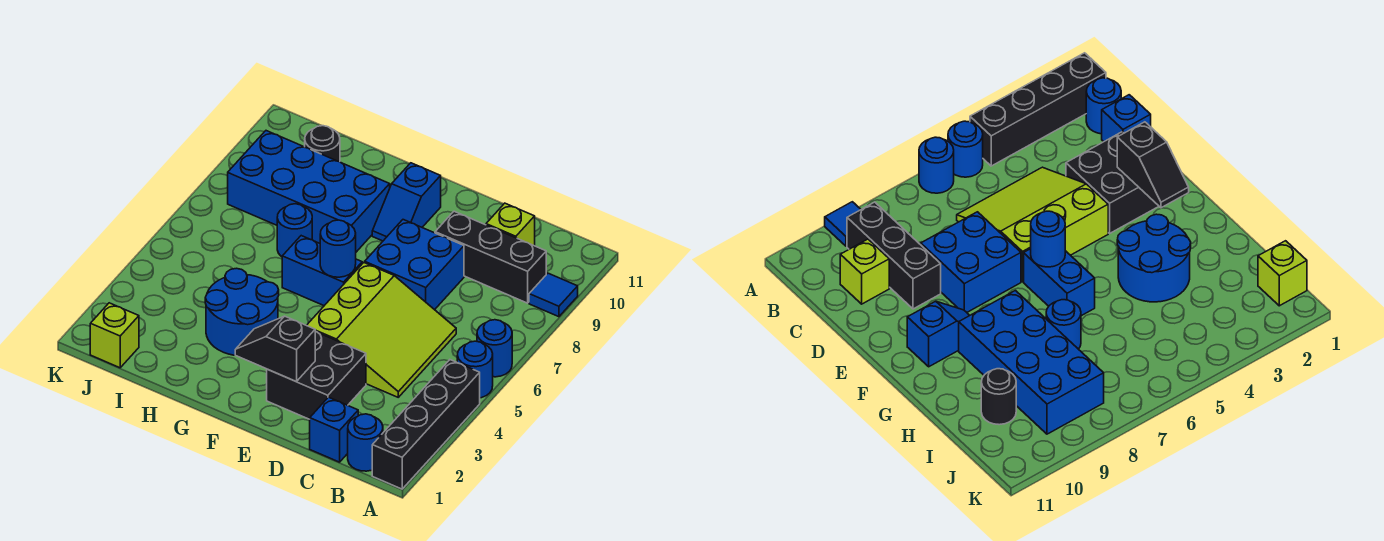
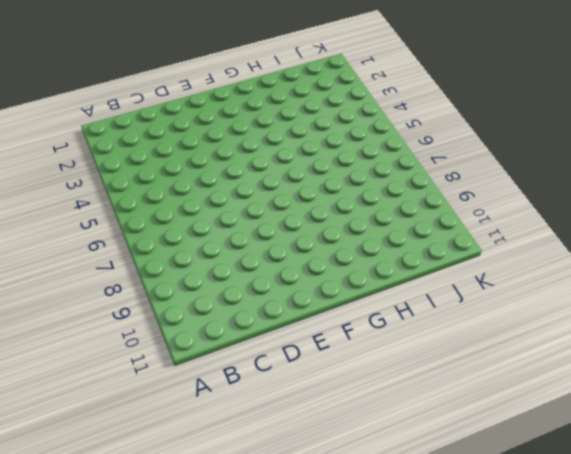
none -> black brick A1:A4 level 1
none -> blue round brick A5 level 1
none -> blue round brick A6 level 1

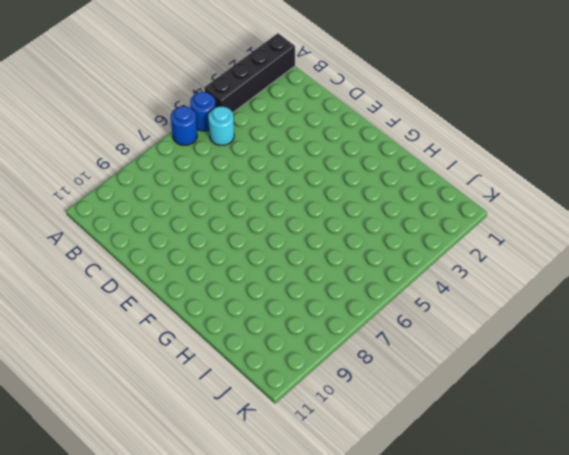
cyan round brick B5 level 1 -> none
none -> blue tile A9 level 1
none -> blue round brick B1 level 1
none -> black brick B9:D9 level 1

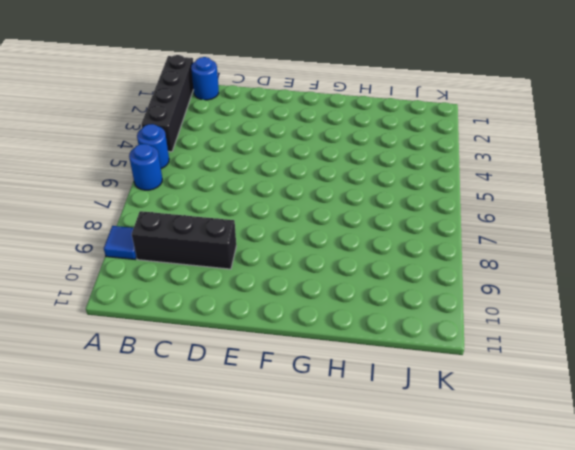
none -> blue brick C1 level 1
none -> lime slope C4:E6 level 1 top E
none -> lime brick C10 level 1

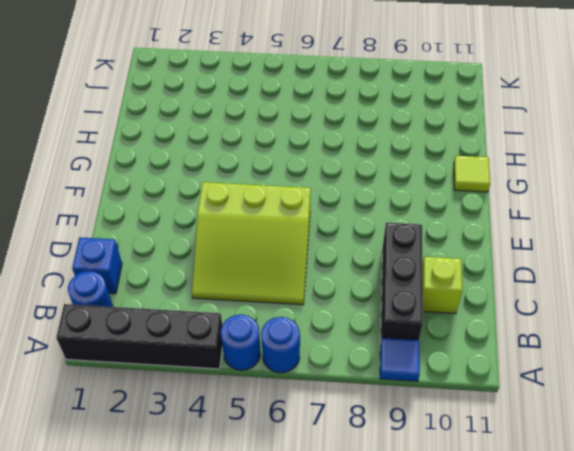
lime tile G11 level 1 -> none
none -> black brick D2:E3 level 1
none -> blue brick D7:E8 level 1
none -> blue brick F6:G6 level 1

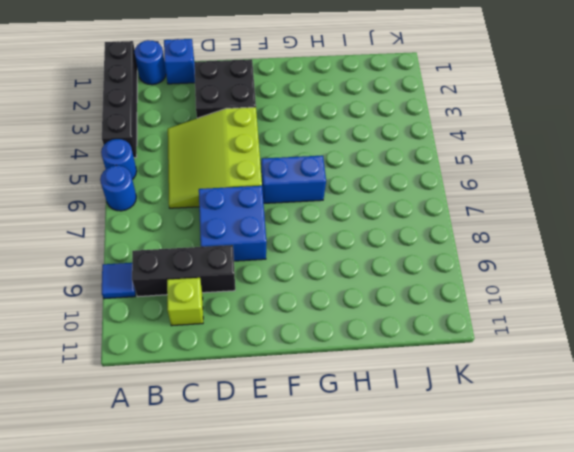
none -> blue slope F9:F10 level 1 top 10
none -> blue round brick G3:H4 level 1
none -> blue brick G8:J9 level 1

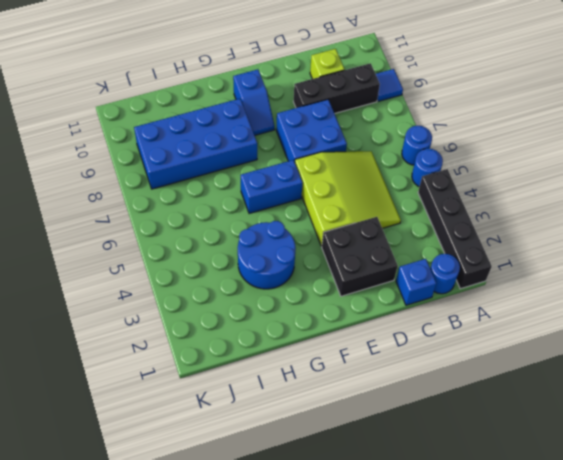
none -> blue round brick H7 level 1
none -> black round brick I10 level 1
none -> lime brick J1 level 1

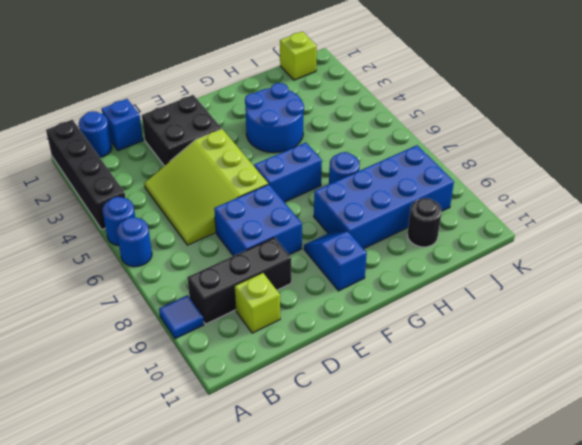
none -> black slope E2:F2 level 2 top E
none -> blue round brick F6 level 2

